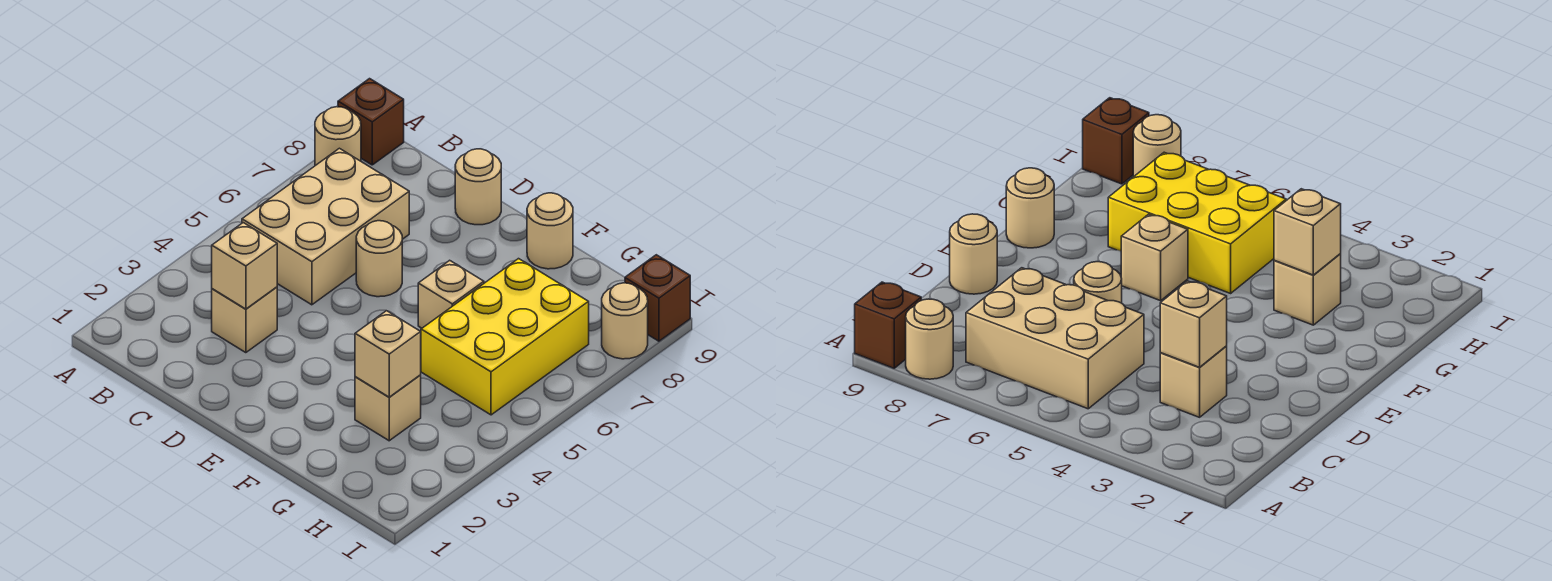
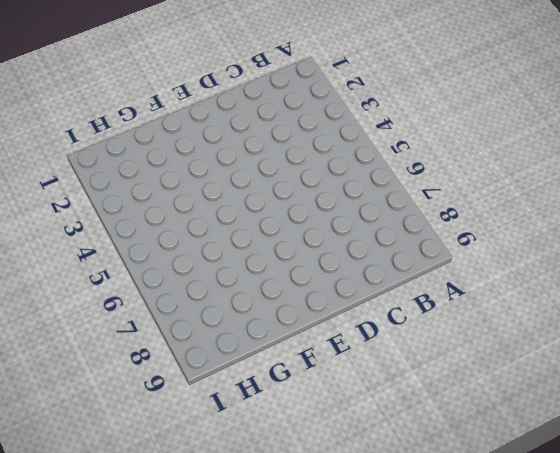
none -> tan round brick A8 level 1
none -> brown brick A9 level 1
none -> tan brick B5:C7 level 1

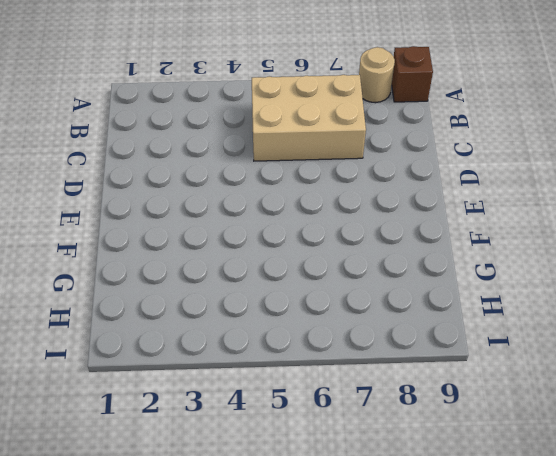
none -> tan brick C3 level 1
none -> tan round brick D6 level 1
none -> tan round brick D9 level 1

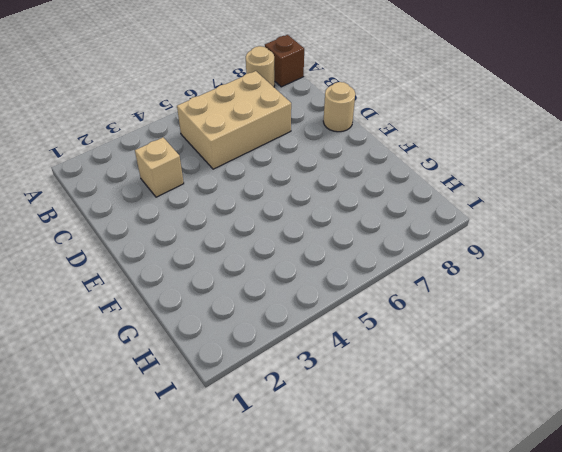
none -> tan round brick D6 level 1
none -> tan brick F6 level 1
none -> tan round brick F9 level 1

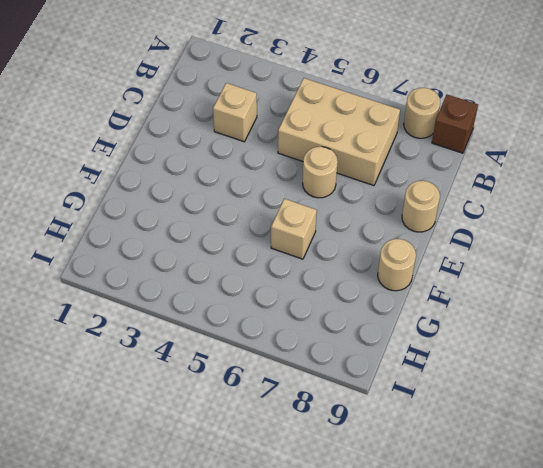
none -> tan brick G3 level 1
none -> yellow brick G5:H7 level 1
none -> tan round brick I8 level 1

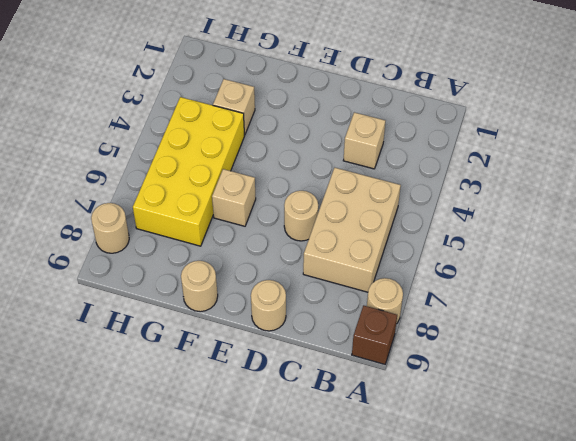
yellow brick G4:H7 level 1 -> yellow brick G5:H7 level 1
none -> brown brick I9 level 1
none -> tan brick C3 level 2
none -> tan brick G3 level 2

